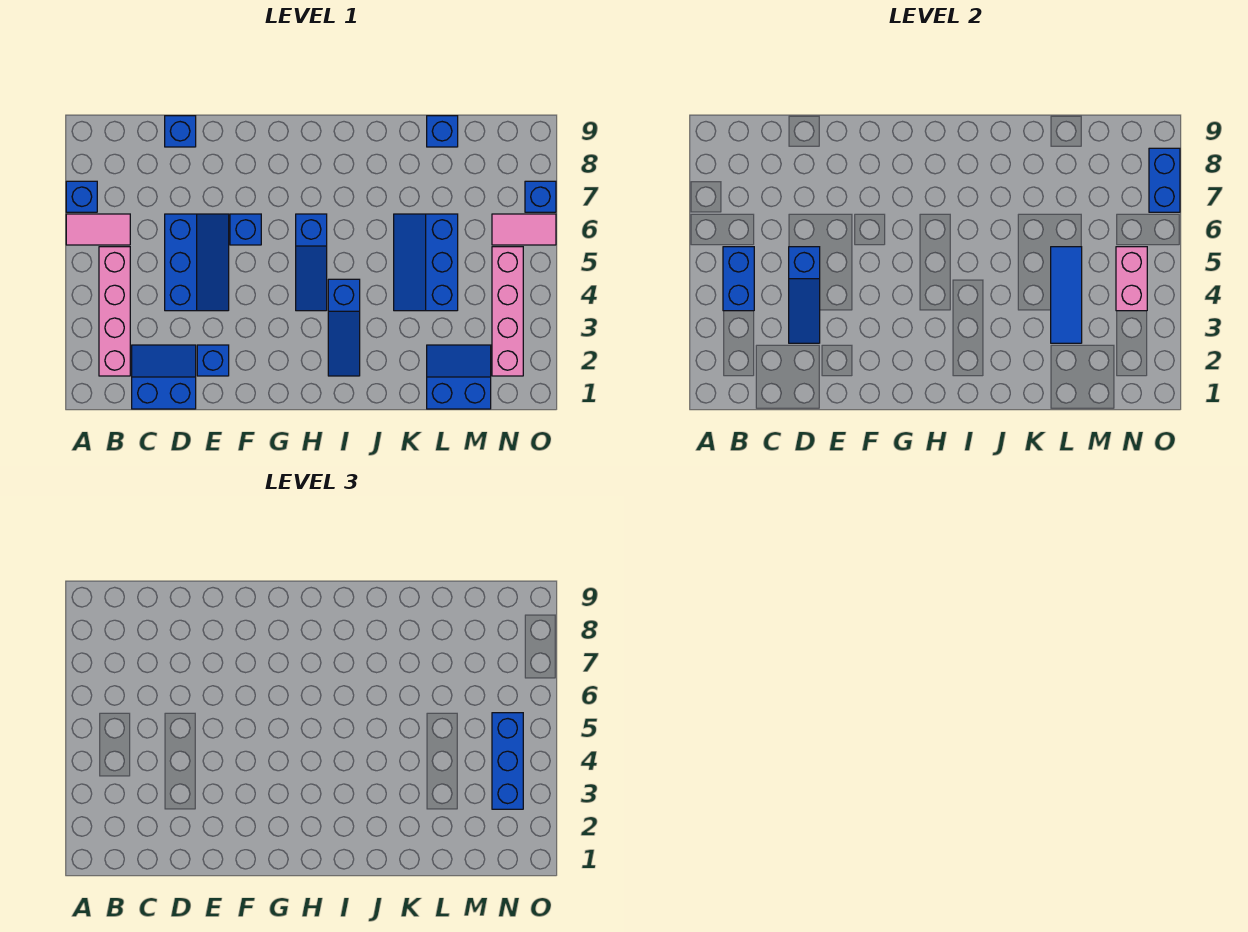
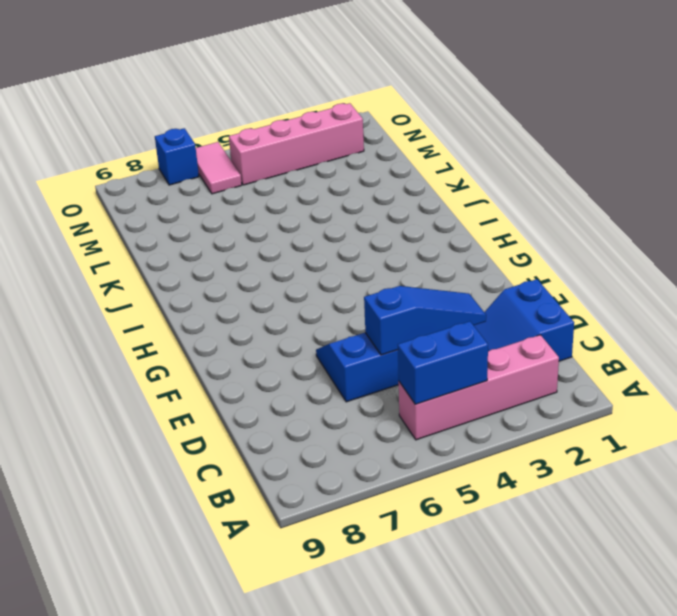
none -> pink tile A6:B6 level 1
none -> blue brick A7 level 1
none -> blue brick D9 level 1

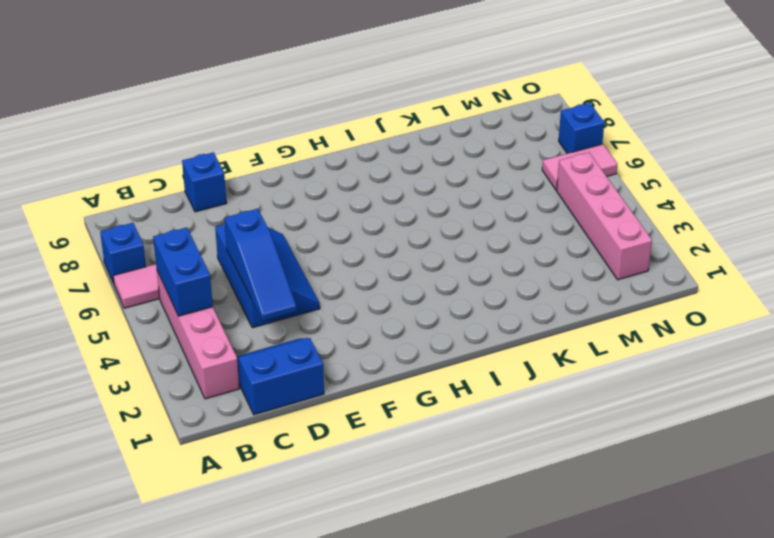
none -> blue brick E2 level 1
none -> blue brick F6 level 1
none -> blue slope H4:H6 level 1 top 6

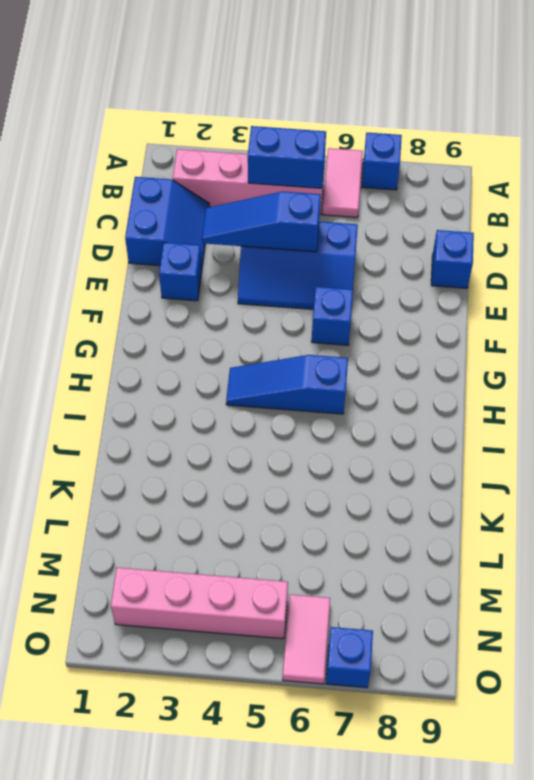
none -> blue slope I2:I4 level 1 top 4
none -> blue slope K4:L6 level 1 top L
none -> blue slope L1:M2 level 1 top 1

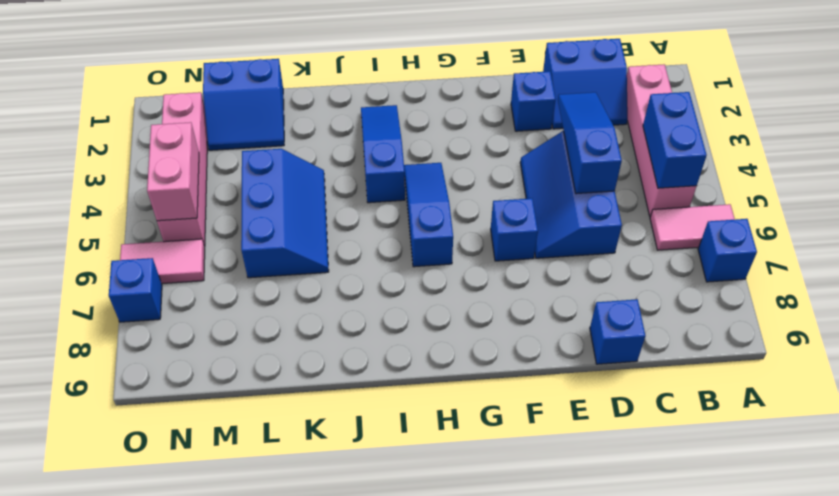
none -> blue brick L9 level 1
none -> blue tile L3:L5 level 2
none -> blue brick O7:O8 level 2

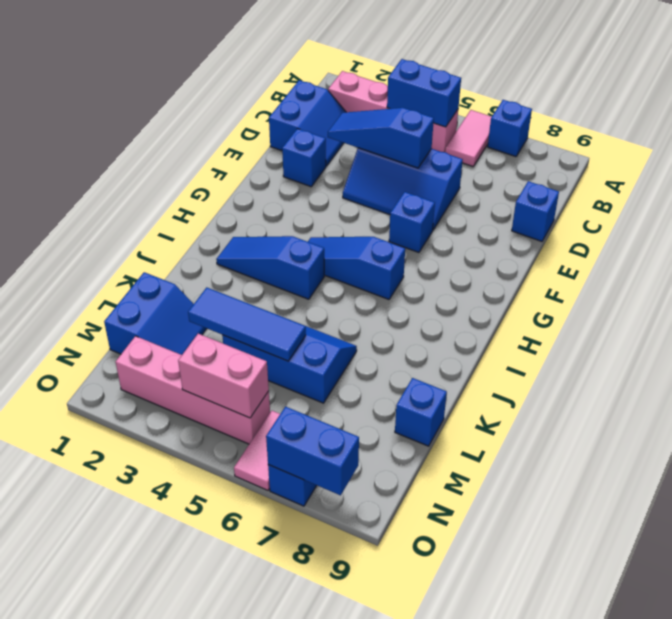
none -> blue brick N3:N5 level 3

